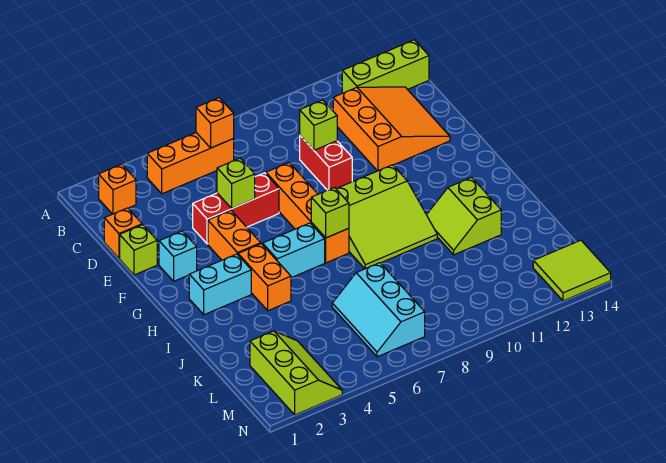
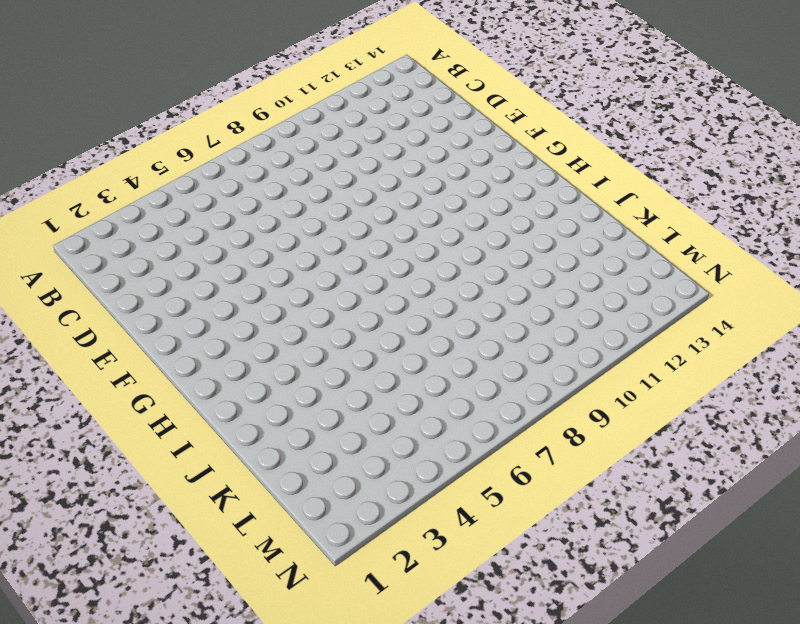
none -> orange brick B2 level 1
none -> orange brick B4:B6 level 1
none -> lime brick B12:B14 level 1

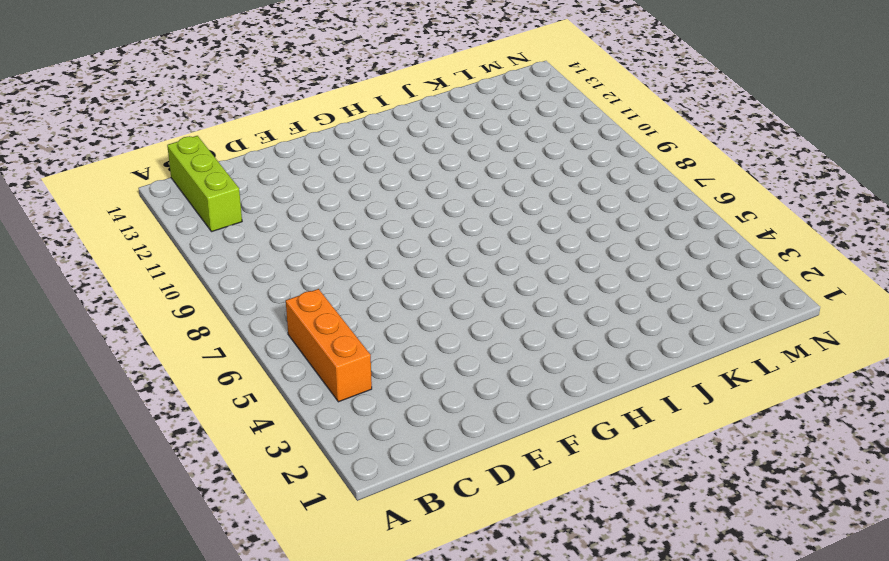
none -> orange brick B2 level 1
none -> orange slope C11:E13 level 1 top 11
none -> orange brick D1 level 1

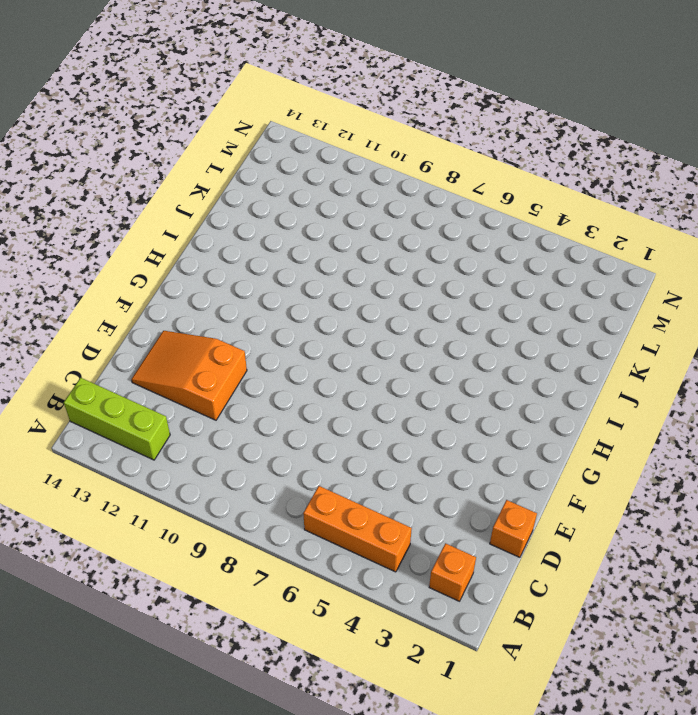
orange slope D11:E13 level 1 top 11 -> orange slope C11:E13 level 1 top 11
none -> red brick D9:E9 level 1
none -> lime brick E1 level 1
none -> red brick E4:E6 level 1

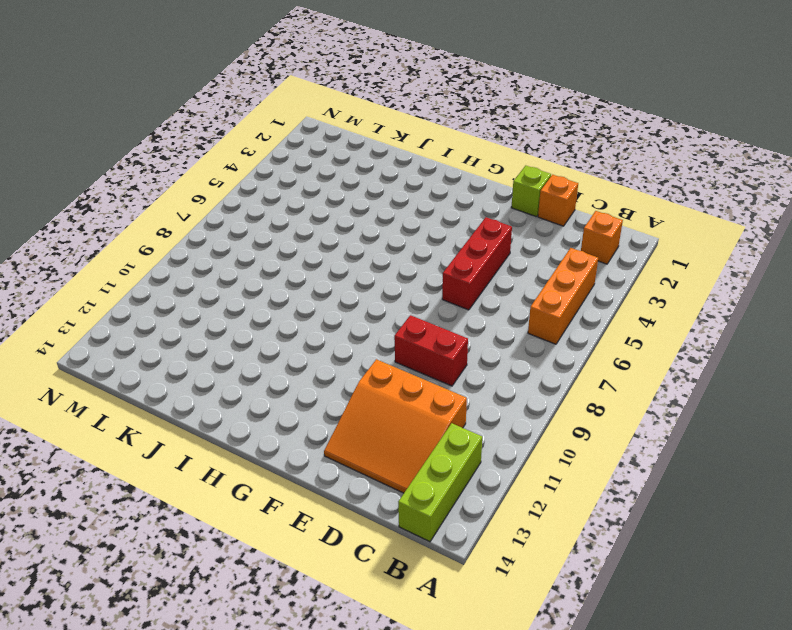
none -> orange brick E7:H7 level 1
none -> cyan brick F2 level 1
none -> orange brick F4:G4 level 1

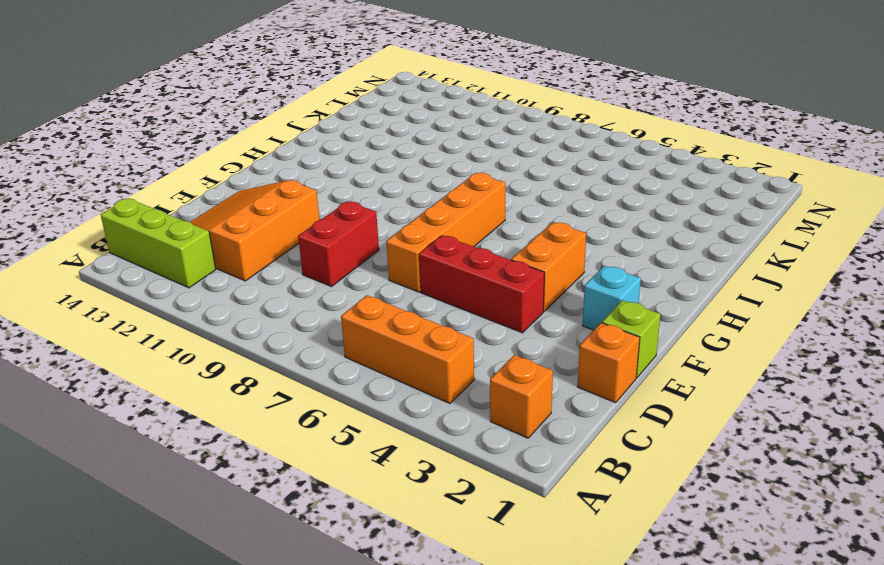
none -> lime slope G8:I10 level 1 top G
none -> cyan brick H2:H3 level 1
none -> orange brick H4:I4 level 1

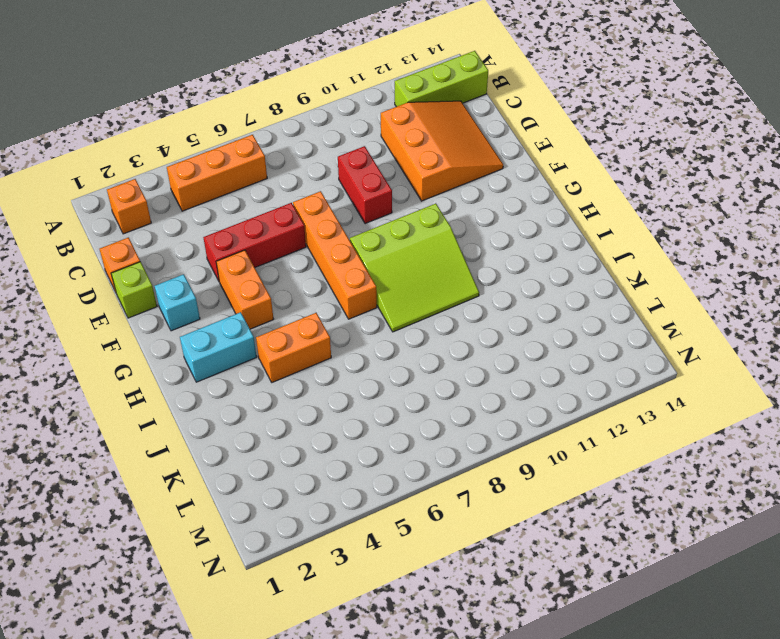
orange brick I4:I5 level 1 -> orange brick H4:I4 level 1
none -> cyan brick H5:H6 level 1
none -> lime slope I11:J12 level 1 top 12
none -> cyan slope K6:M7 level 1 top 7

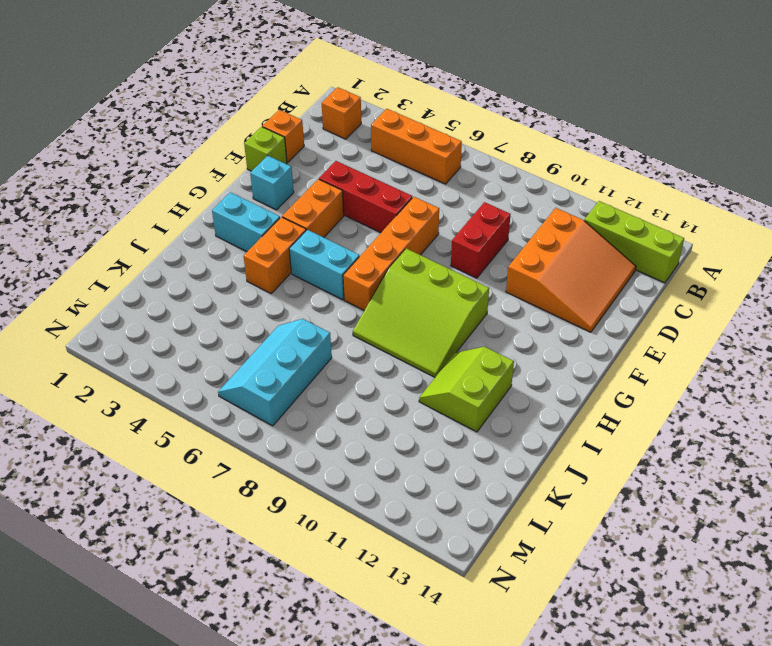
none -> lime slope L2:N3 level 1 top 2
none -> lime tile M13:N14 level 1
none -> orange brick B6 level 2

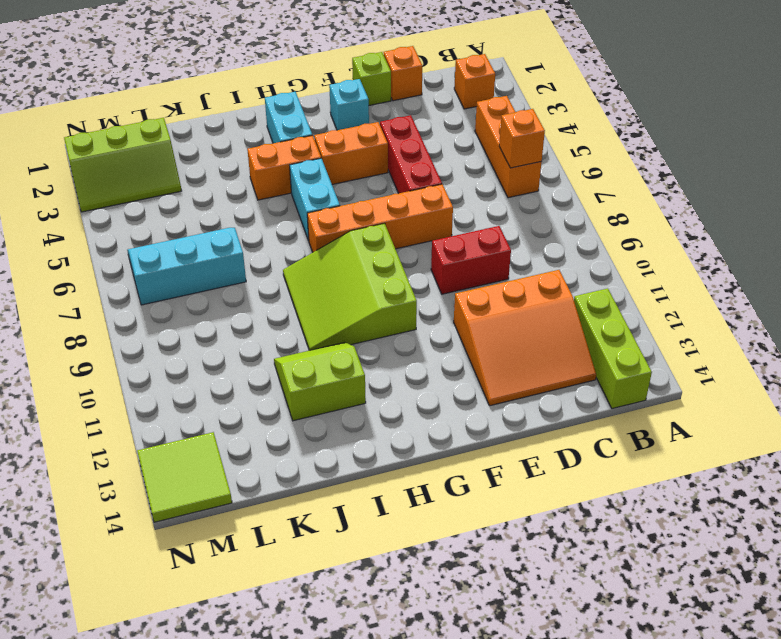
none -> lime brick D9 level 2
none -> lime brick E5 level 2
none -> lime brick H7 level 2

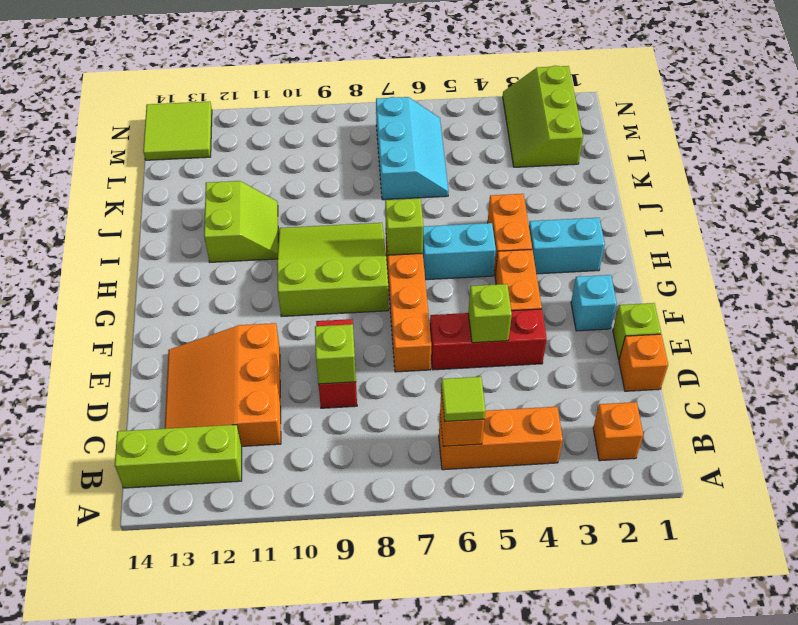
lime tile B6 level 3 -> none

